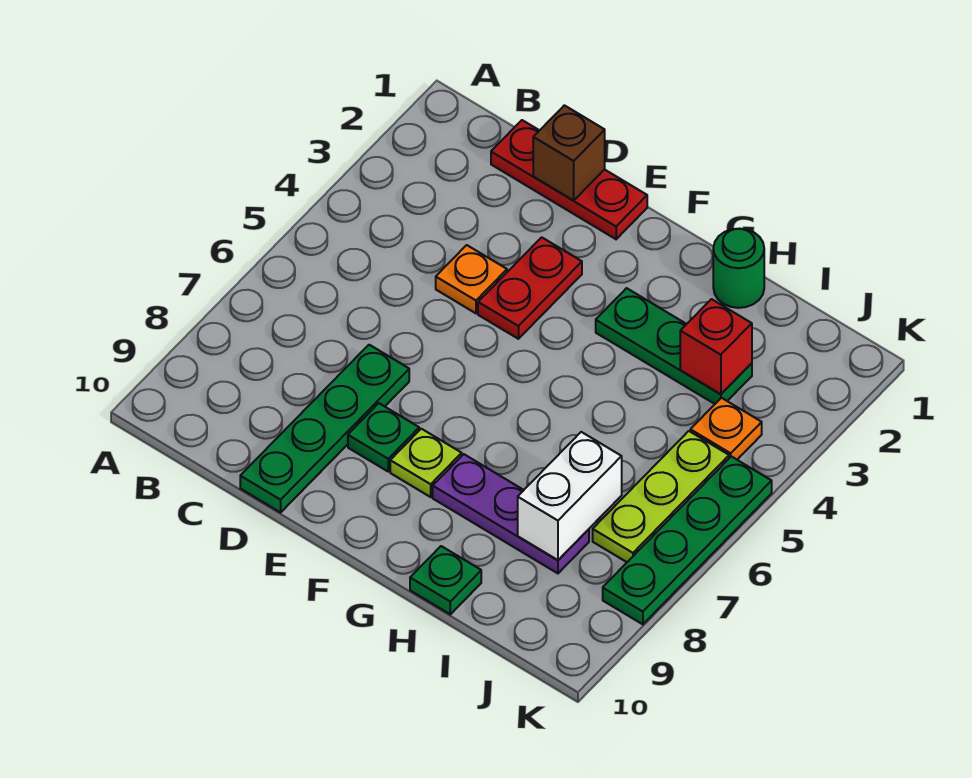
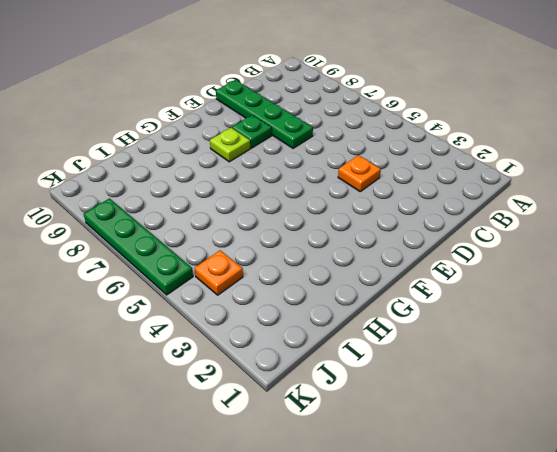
none -> red plate C1:E1 level 1
none -> red plate E3:E4 level 1
none -> green plate G3:I3 level 1

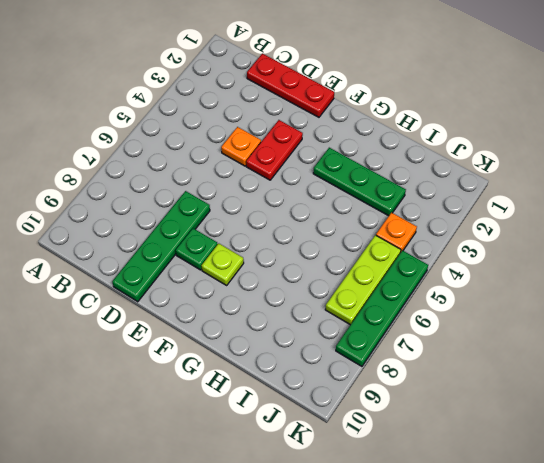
none -> purple plate G8:I8 level 1
none -> green round brick H1 level 1
none -> green plate H10 level 1

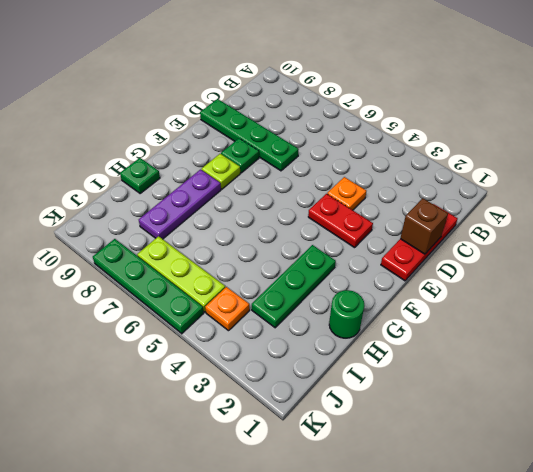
none -> red brick I3 level 2
none -> white brick I7:I8 level 2

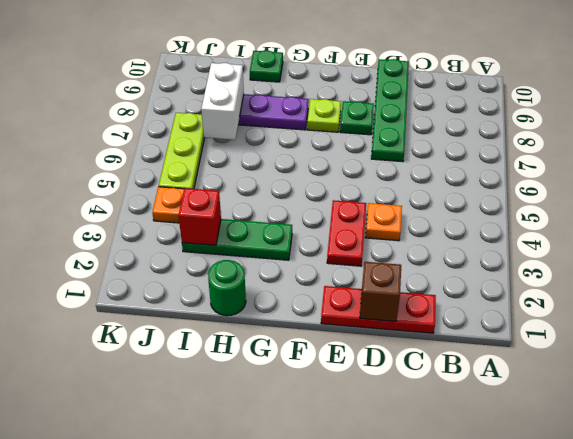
none -> green plate K5:K8 level 1

